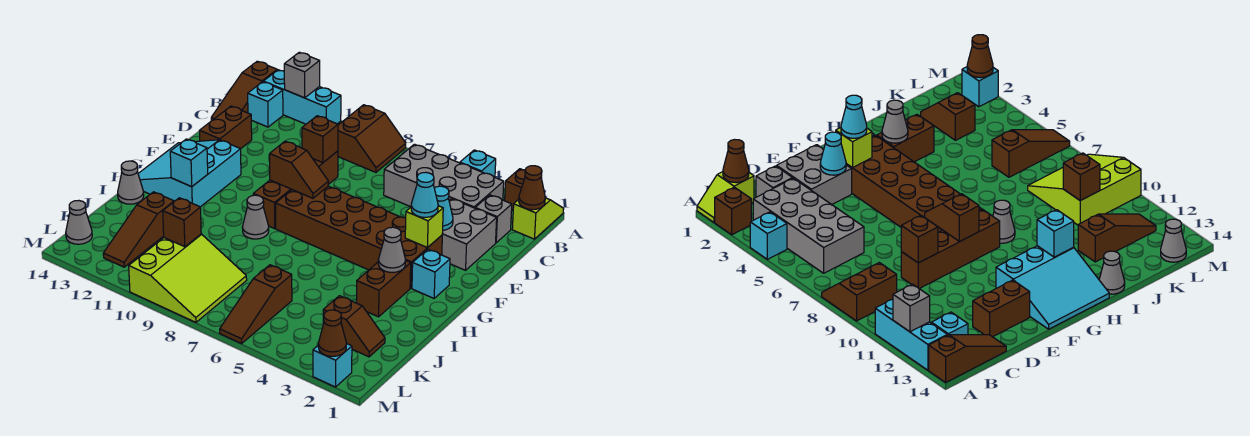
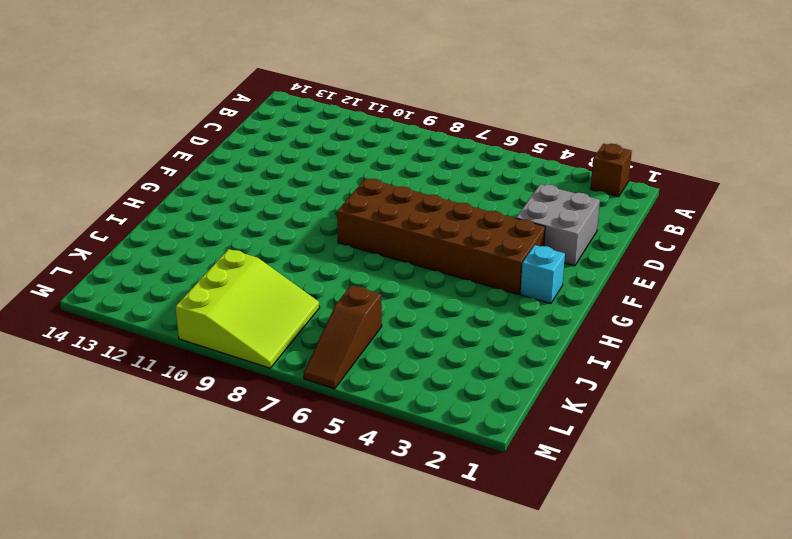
none -> lime slope A1:B1 level 1 top B
none -> cyan brick A4 level 1
none -> brown slope A8:B9 level 1 top 9
none -> cyan brick A11:A13 level 1

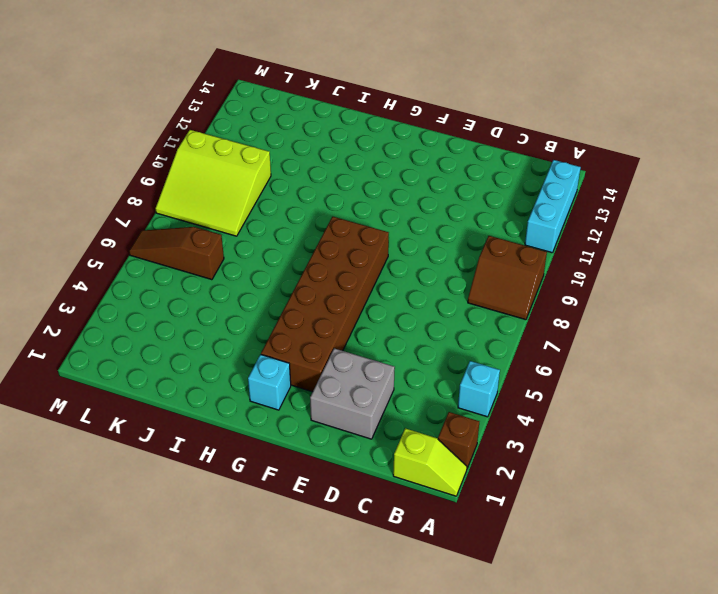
none -> brown slope A14:C14 level 1 top A
none -> grey brick B3:C6 level 1
none -> cyan brick B13 level 1
none -> grey brick C2 level 1

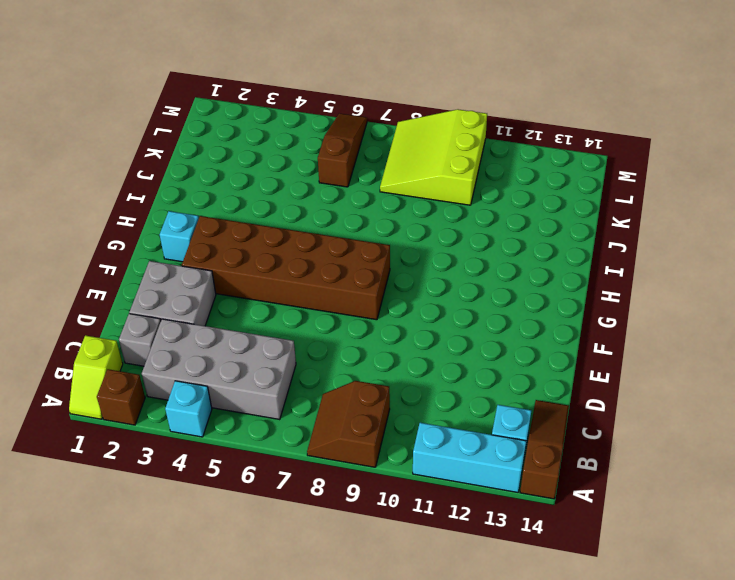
none -> brown brick D9:G9 level 1
none -> brown brick D13:E13 level 1
none -> cyan slope F12:H14 level 1 top 12
none -> brown brick H3:I3 level 1

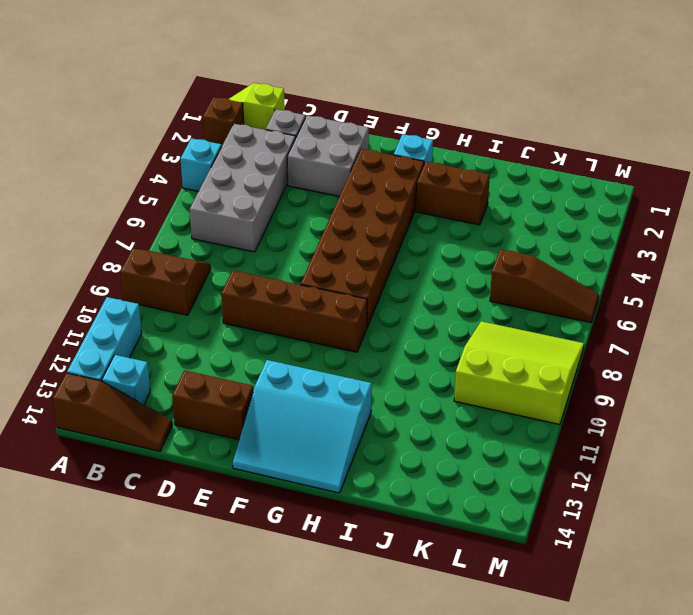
none -> grey cone H9 level 1
none -> grey cone I14 level 1
none -> brown slope J12:L12 level 1 top J
none -> brown slope K2:K3 level 1 top 3

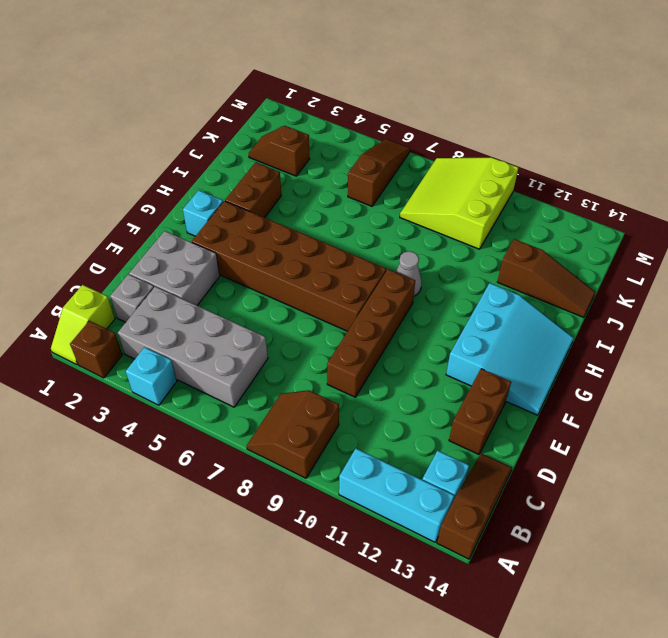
brown slope J12:J14 level 1 top 12 -> brown slope J12:L12 level 1 top J
none -> grey cone I14 level 1
none -> grey cone L14 level 1
none -> cyan brick M2 level 1
none -> grey brick A12 level 2

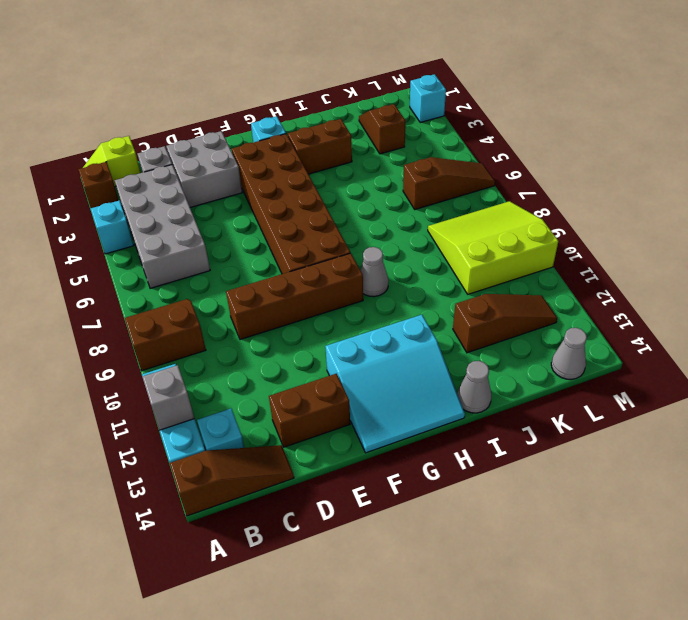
none -> brown cone B1 level 2
none -> brown brick D9 level 2
none -> cyan cone E3 level 2
none -> lime brick F3 level 2

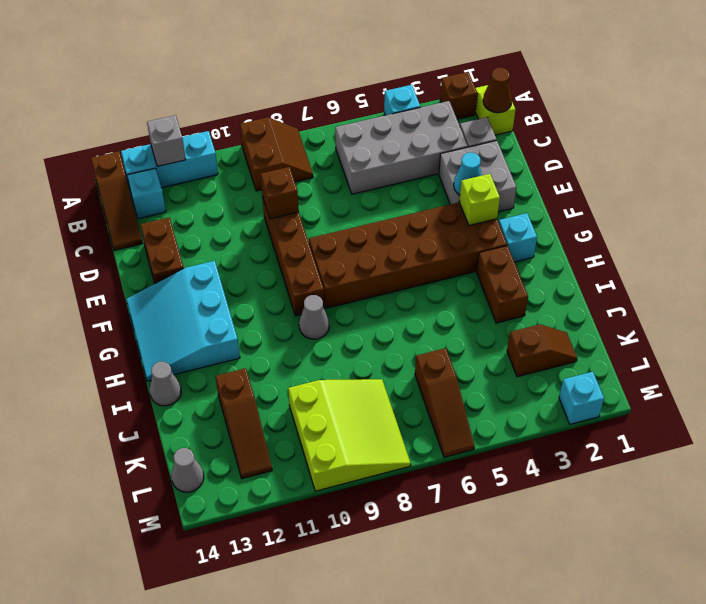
none -> brown slope F8:F9 level 2 top 9
none -> grey cone H3 level 2
none -> cyan brick H12 level 2
none -> brown brick K10 level 2

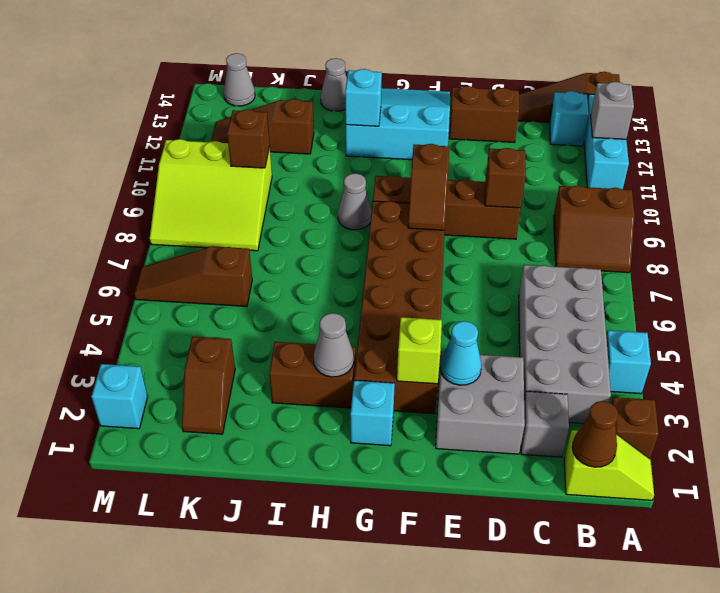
none -> brown cone M2 level 2
none -> cyan cone F3 level 3

